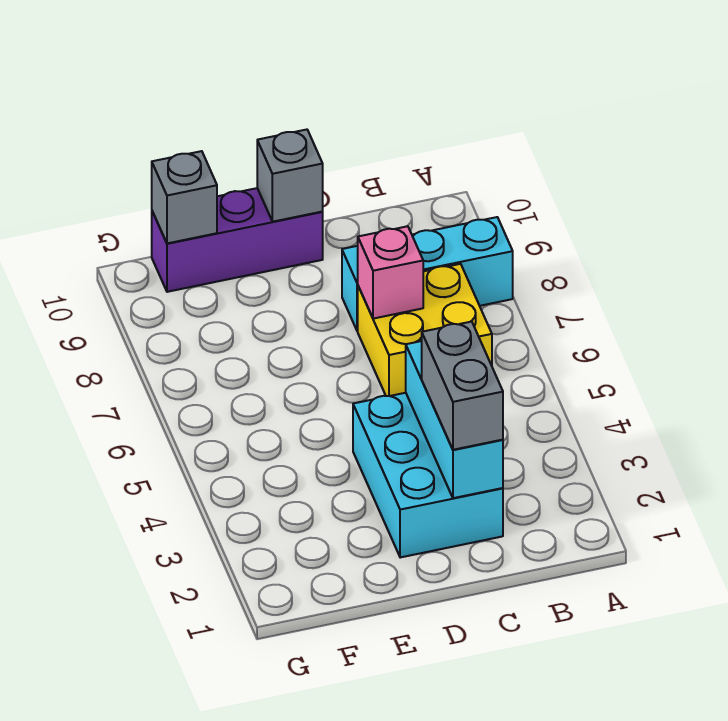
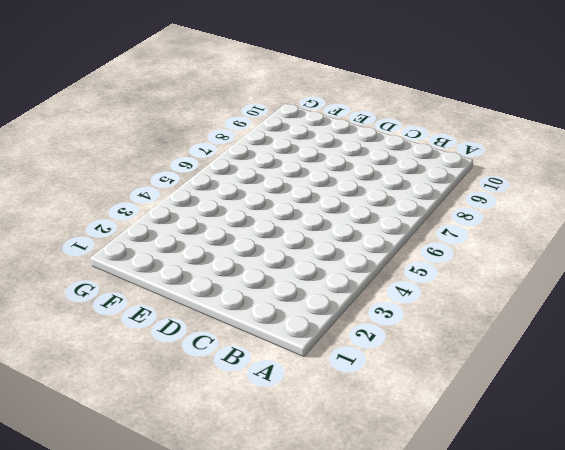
none -> cyan brick A8:C8 level 1
none -> yellow brick B6:C7 level 1

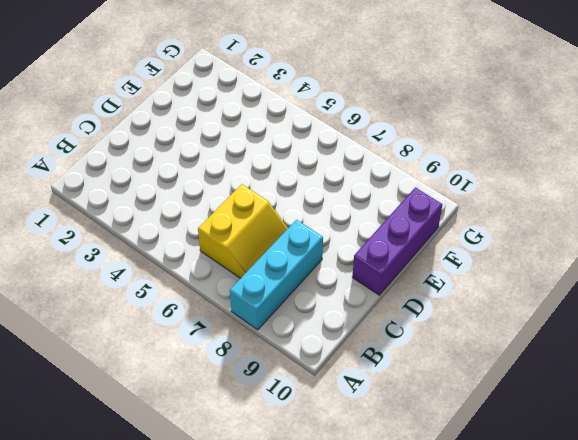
yellow slope B6:C7 level 1 top 6 -> yellow brick B6:C7 level 1
none -> cyan brick C2:D4 level 1
none -> cyan brick C2:C4 level 2

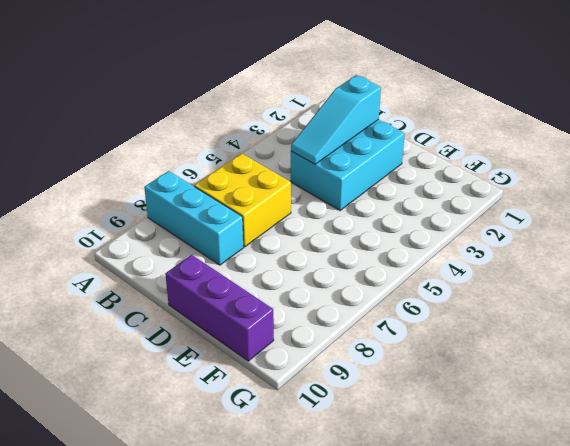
cyan slope C2:C4 level 2 top 2 -> cyan brick C2:C4 level 2
none -> pink brick C7 level 2
none -> grey brick D10 level 2

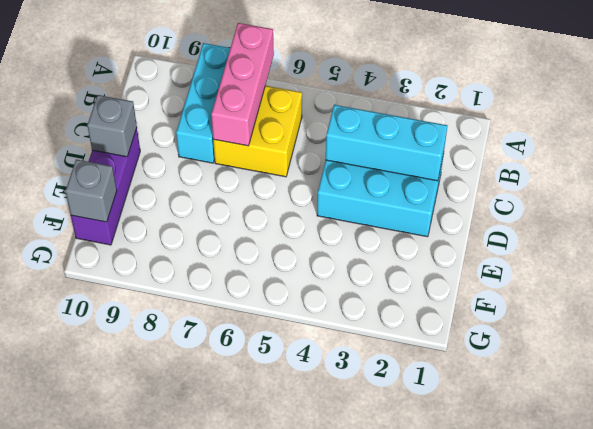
pink brick A7:C7 level 2 -> pink brick C7 level 2
none -> grey brick C2:C3 level 3

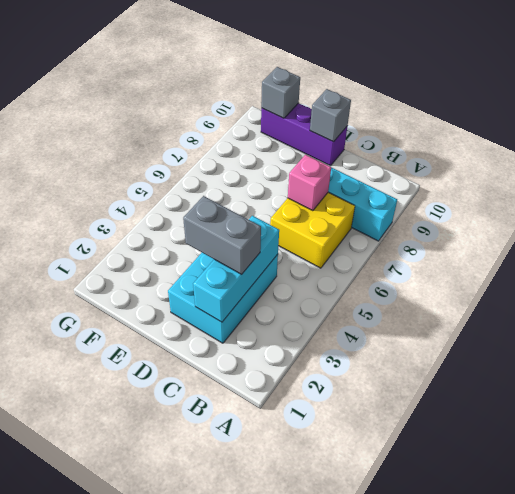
grey brick C3:D3 level 3 -> grey brick C2:C3 level 3

